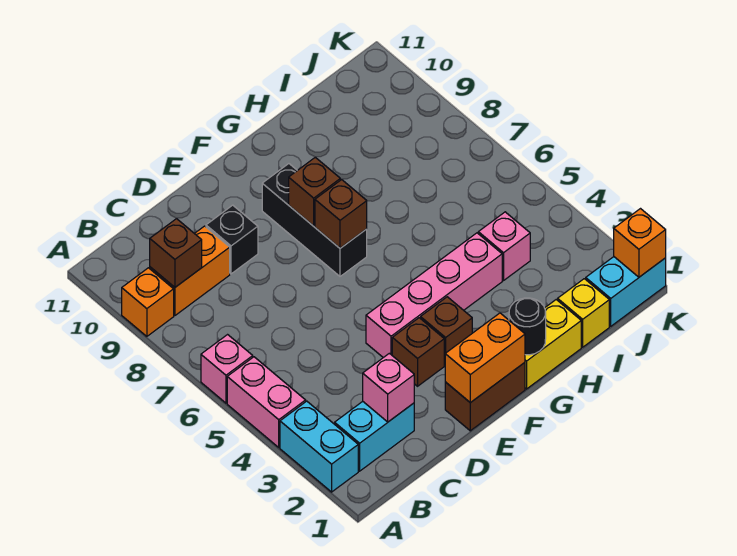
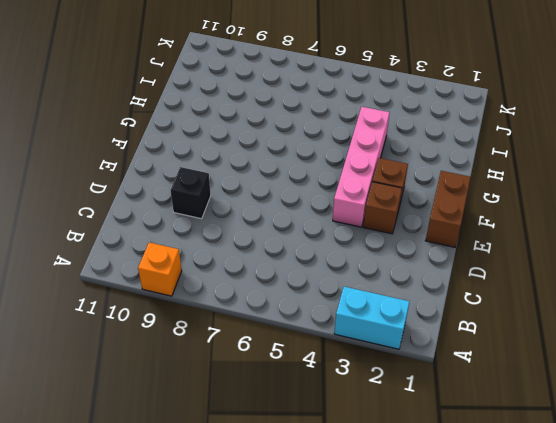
none -> pink brick A4:A5 level 1
none -> pink brick A6 level 1
none -> cyan brick B2:C2 level 1

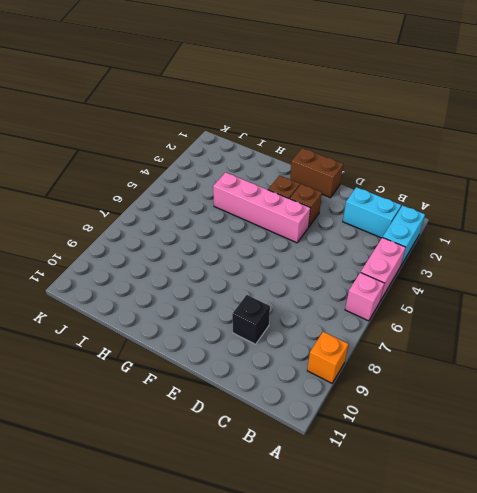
none -> orange brick B9:C9 level 1
none -> black brick F7:F9 level 1
none -> yellow brick G1:H1 level 1

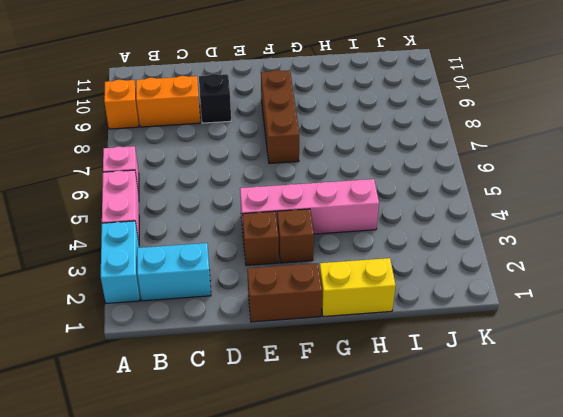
brown brick F7:F9 level 1 -> black brick F7:F9 level 1
none -> yellow brick I1 level 1
none -> pink brick I4 level 1
none -> cyan brick J1:K1 level 1

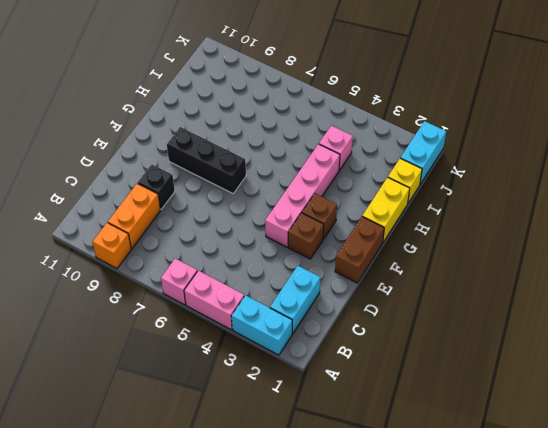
none -> brown brick B9 level 2
none -> pink brick C2 level 2
none -> orange brick E1:F1 level 2

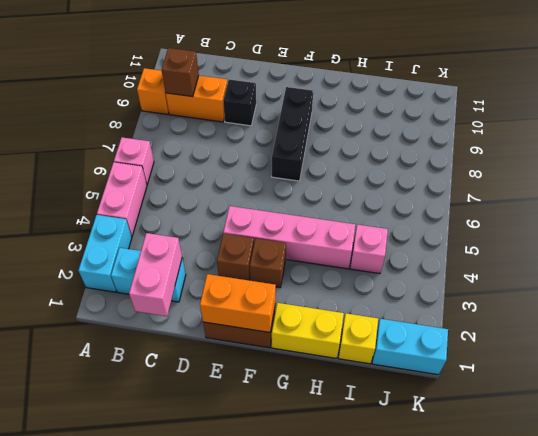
pink brick C1:C2 level 2 -> pink brick C2 level 2
none -> brown brick F7 level 2
none -> brown brick F8 level 2
none -> black round brick G1 level 2

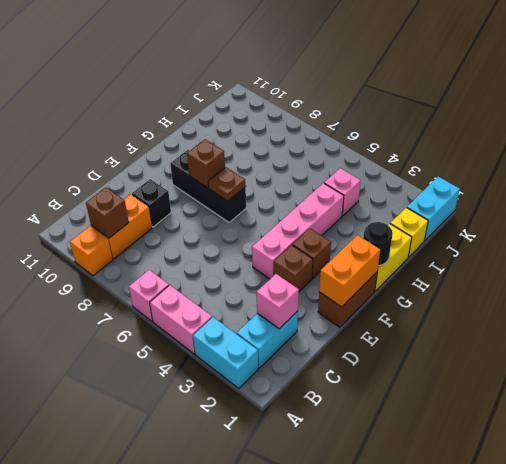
brown plate F7 level 2 -> brown brick F7 level 2
none -> orange brick K1 level 2

